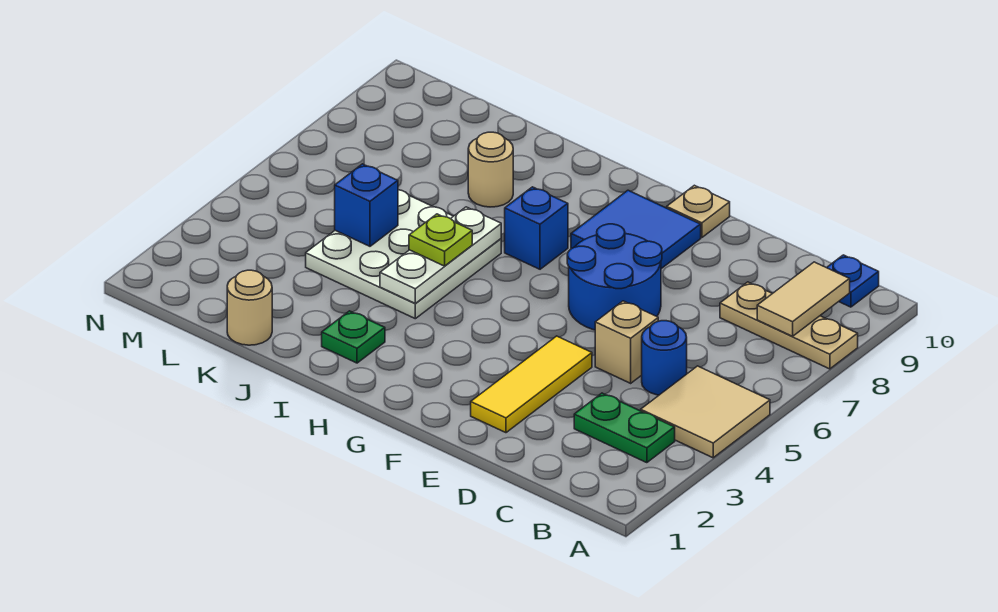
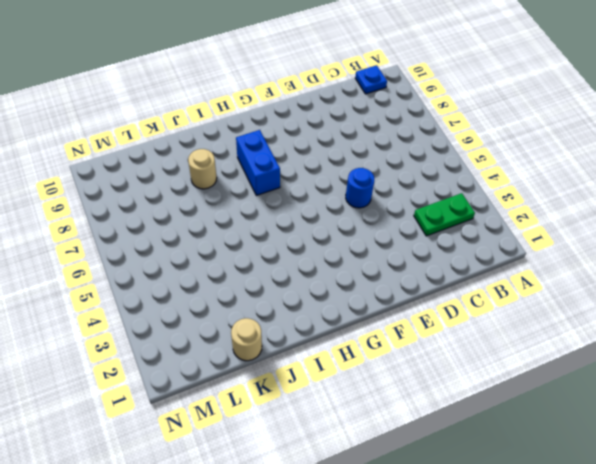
blue round brick E5 level 1 -> blue round brick C5 level 1
blue brick H7:H8 level 1 -> blue brick H7 level 1
none -> tan tile A4:B5 level 1
none -> tan plate A8:C8 level 1
none -> tan brick D5 level 1

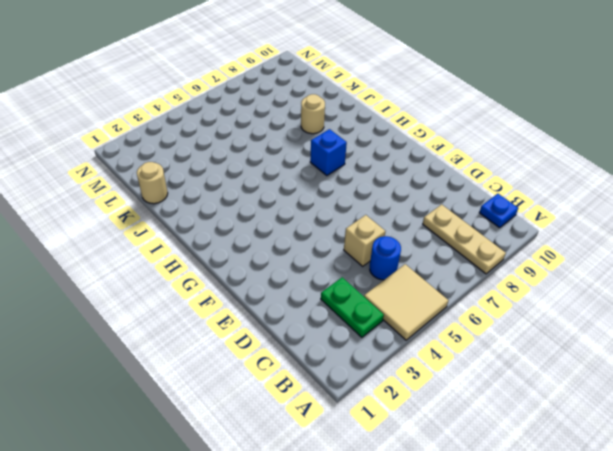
none -> yellow tile E2:E4 level 1
none -> blue round brick E6:F7 level 1
none -> blue tile F8:G9 level 1

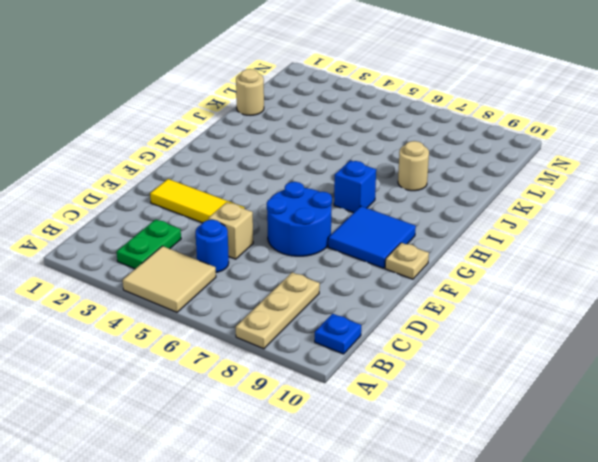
none -> green plate I2 level 1
none -> white plate I4:K6 level 1
none -> tan tile B8:B9 level 2

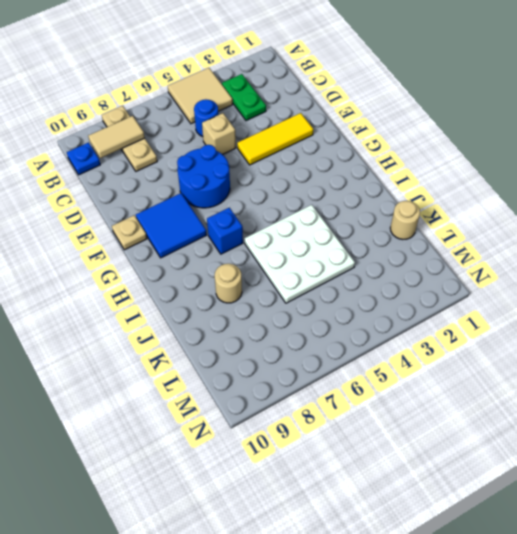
none -> green plate I2 level 1
none -> white plate I4:I6 level 2
none -> blue brick K5 level 2

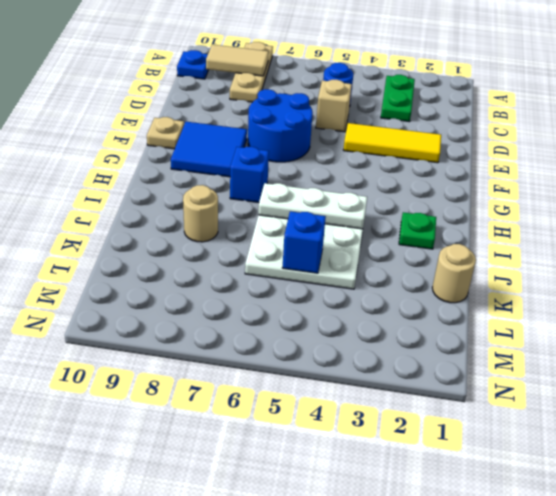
none -> tan tile A4:B5 level 1
none -> lime plate I5 level 3

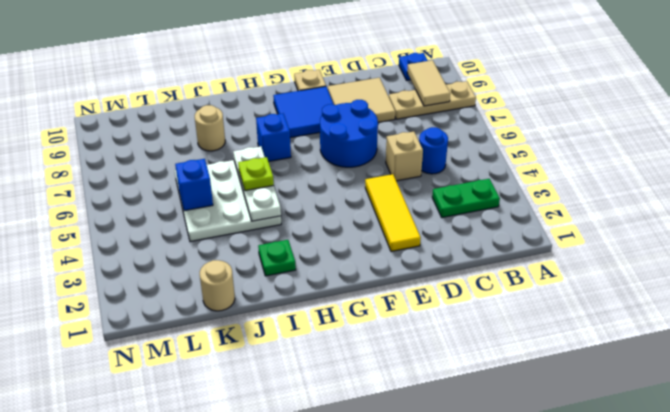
tan tile D8:E9 level 1 -> tan tile A4:B5 level 1

